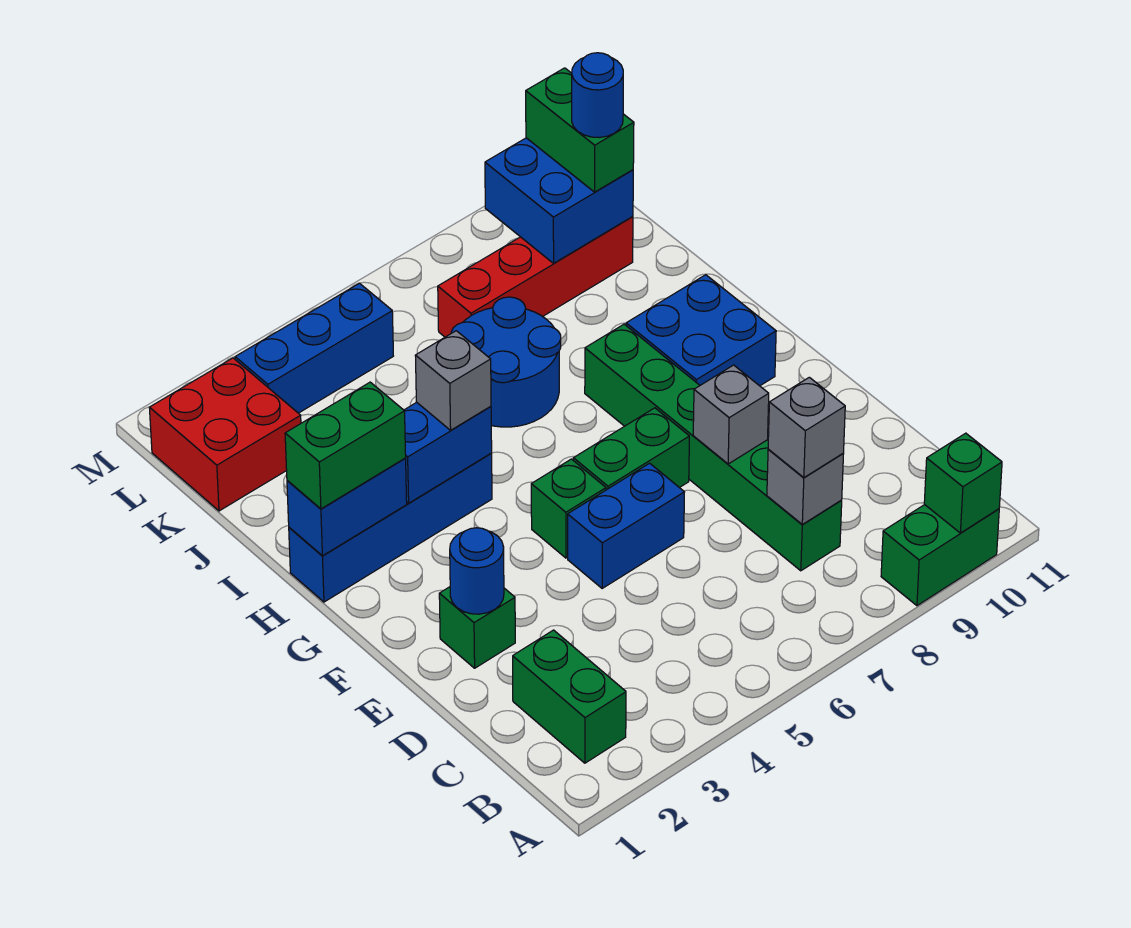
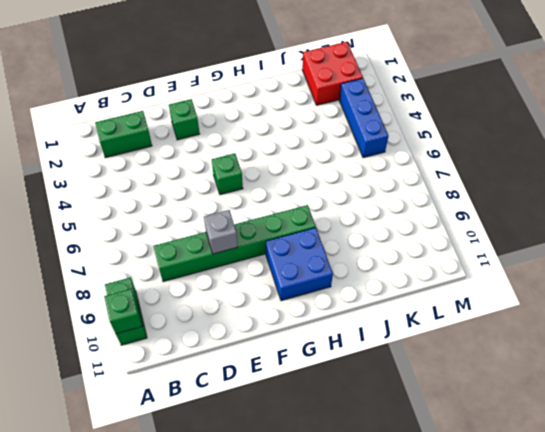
none -> blue brick E5:E6 level 1
none -> green brick F6:F7 level 1
none -> blue brick H1:H4 level 1

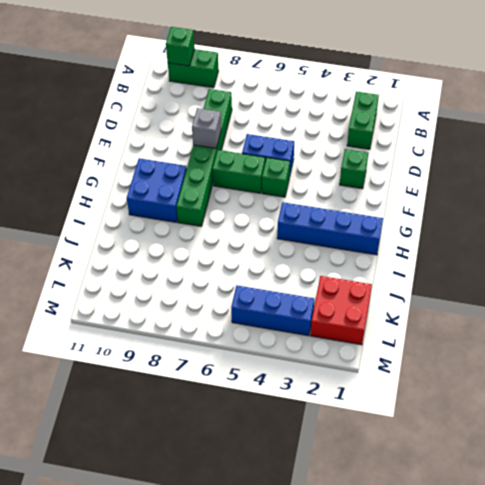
none -> blue round brick I6:J7 level 1
none -> red brick K7:K10 level 1
none -> grey brick C8 level 2

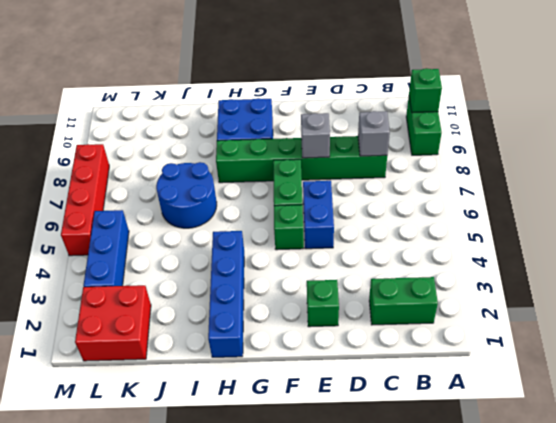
red brick M5:M8 level 1 -> red brick K7:K10 level 1
none -> blue round brick E2 level 2
none -> blue brick H1:H2 level 2
none -> blue brick H3:H4 level 2

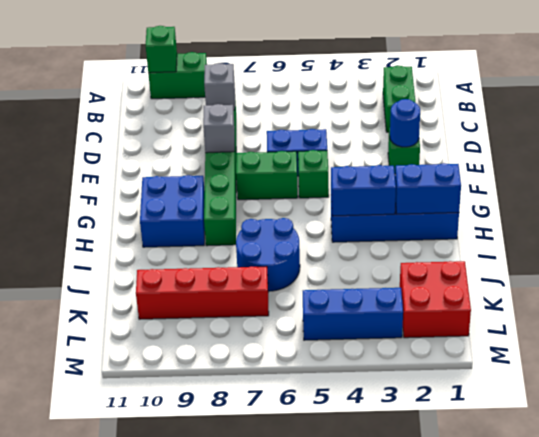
none -> blue brick K9:L10 level 2
none -> grey brick C8 level 3
none -> green brick H1:H2 level 3

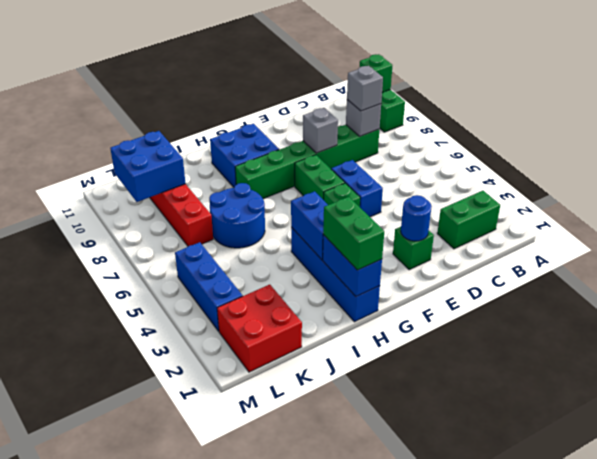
none -> grey brick H4 level 3
none -> green brick K10:L10 level 3
none -> blue round brick K10 level 4

